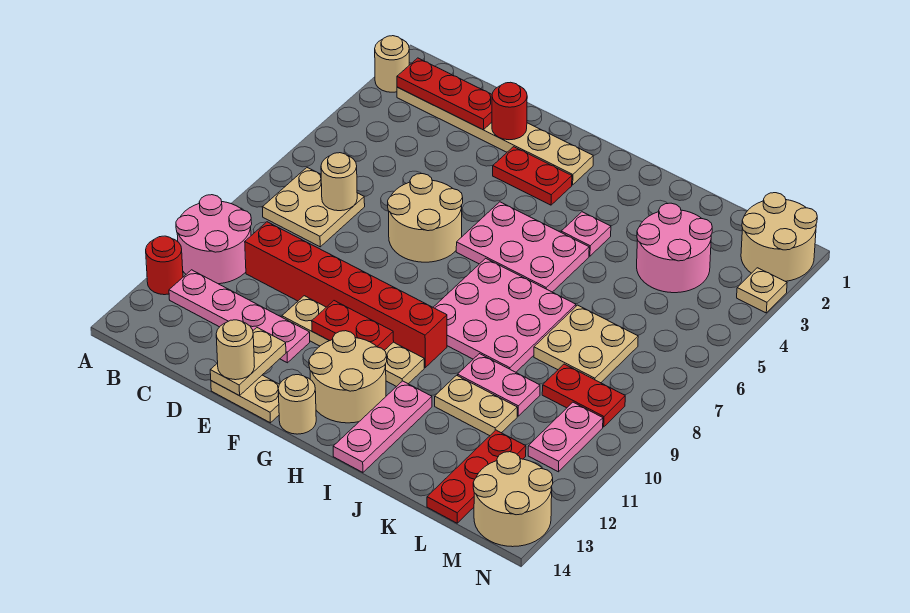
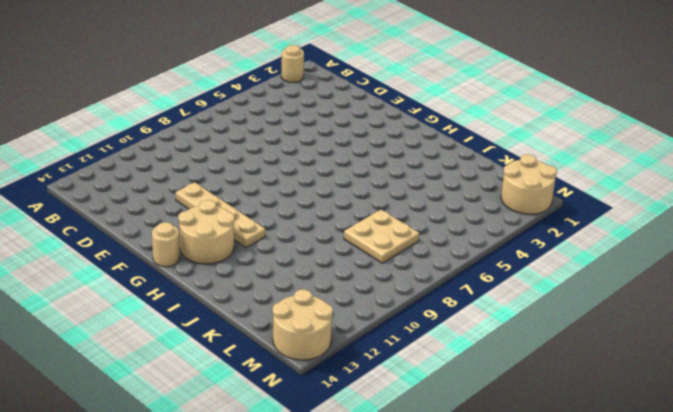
none -> pink round brick A10:B11 level 1
none -> red round brick A12 level 1
none -> tan plate B2:G2 level 1
none -> tan plate B7:C8 level 1

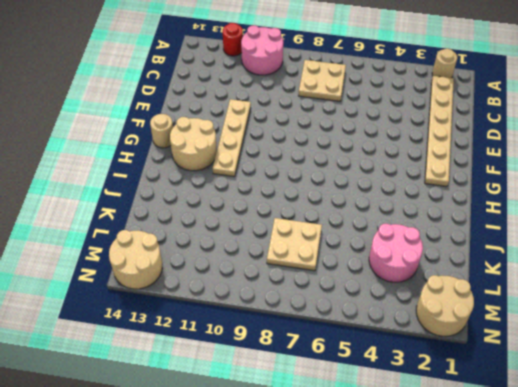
none -> pink plate B12:E12 level 1
none -> red brick C10:H10 level 1
none -> tan round brick E6:F7 level 1
none -> tan plate E14:F14 level 1

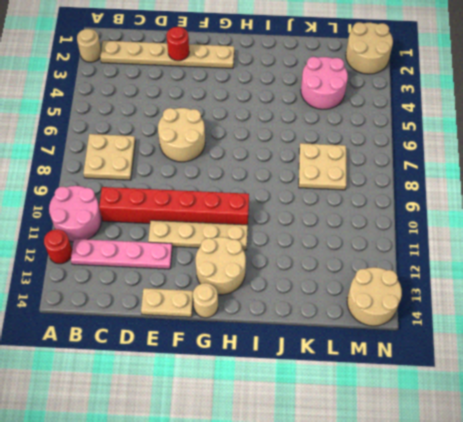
none -> red plate F3:G3 level 1
none -> pink plate G5:I6 level 1
none -> pink plate H7:J9 level 1
none -> pink plate I4 level 1

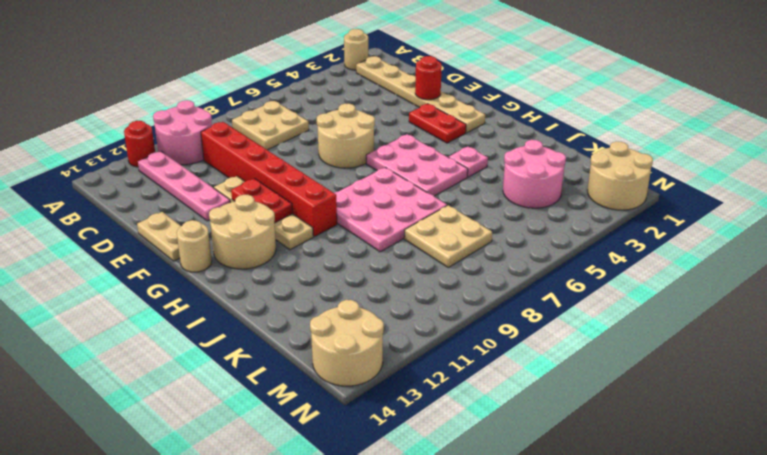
none -> pink plate I12:I14 level 1
none -> pink plate J10:K10 level 1
none -> tan plate J11:K11 level 1
none -> red plate L9:M9 level 1

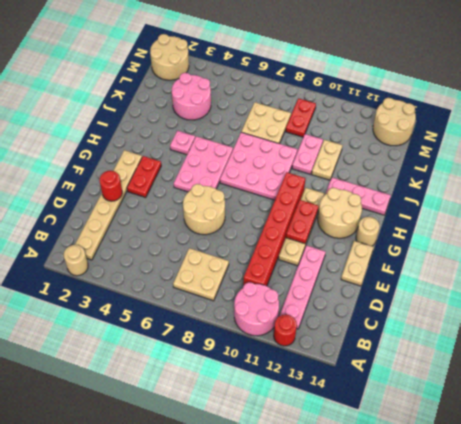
none -> red plate L12:L14 level 1
none -> pink plate M10:M11 level 1
none -> tan plate N3 level 1
none -> red plate B2:D2 level 2

